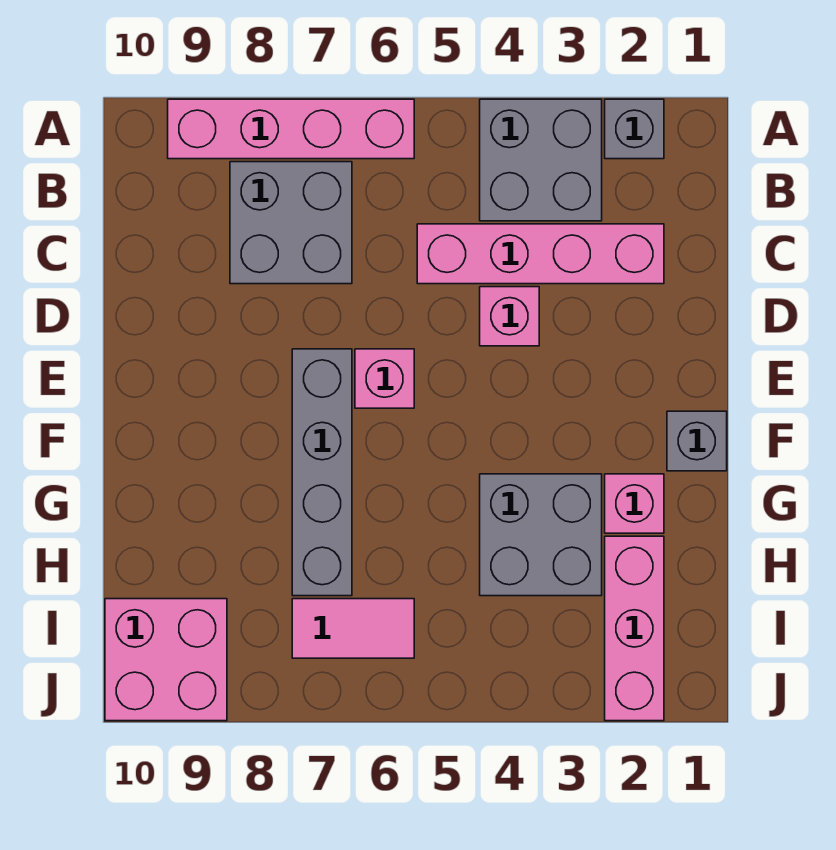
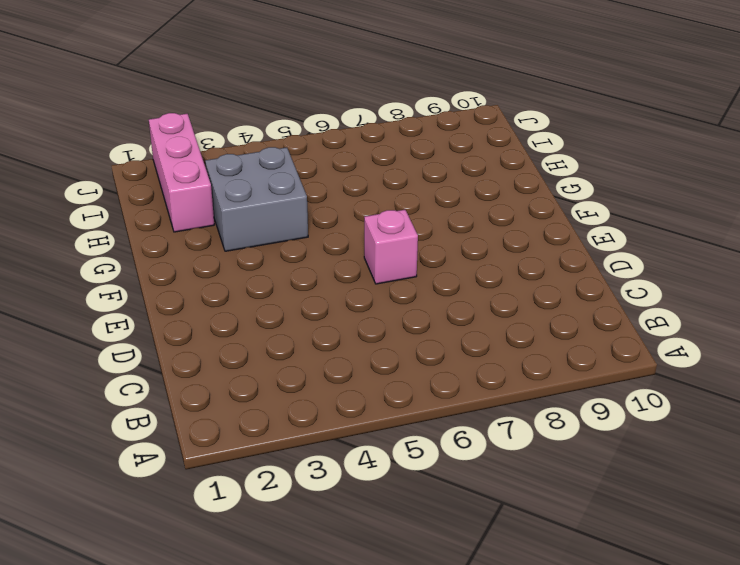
none -> grey brick A2 level 1
none -> grey brick A3:B4 level 1
none -> pink brick A6:A9 level 1

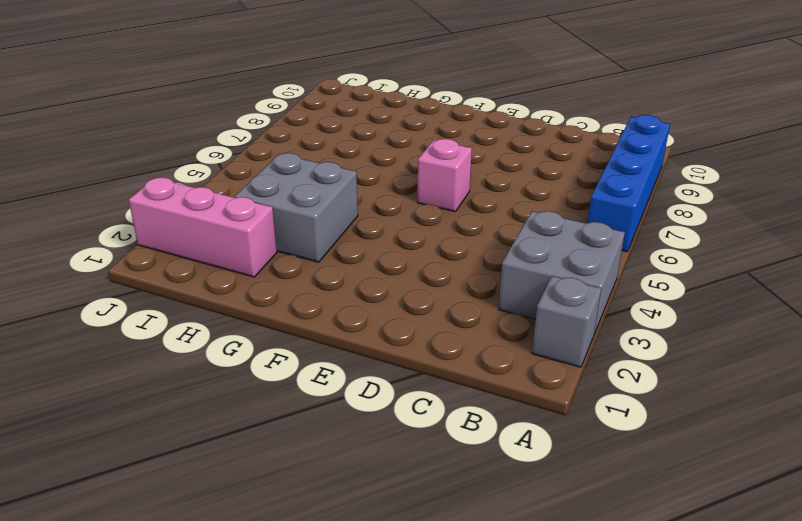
blue brick A6:A9 level 1 -> pink brick A6:A9 level 1
none -> grey brick B7:C8 level 1
none -> pink brick C2:C5 level 1
none -> pink brick D4 level 1

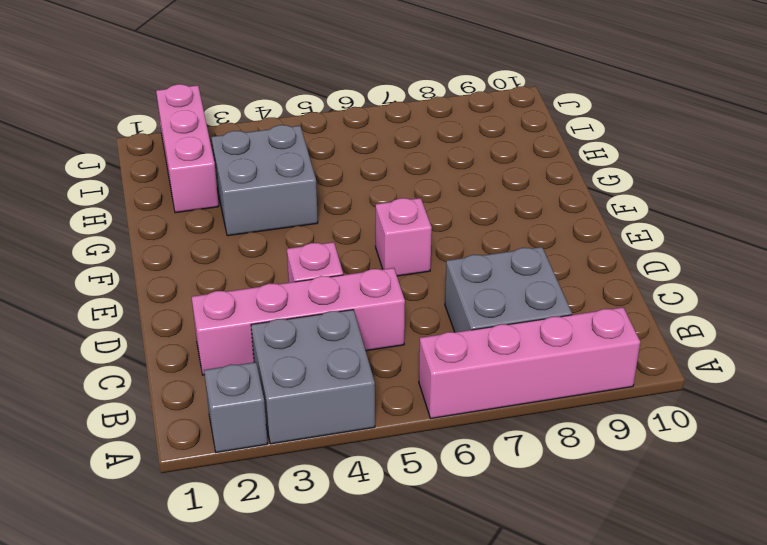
none -> grey brick E7:H7 level 1
none -> grey brick F1 level 1
none -> pink brick G2 level 1

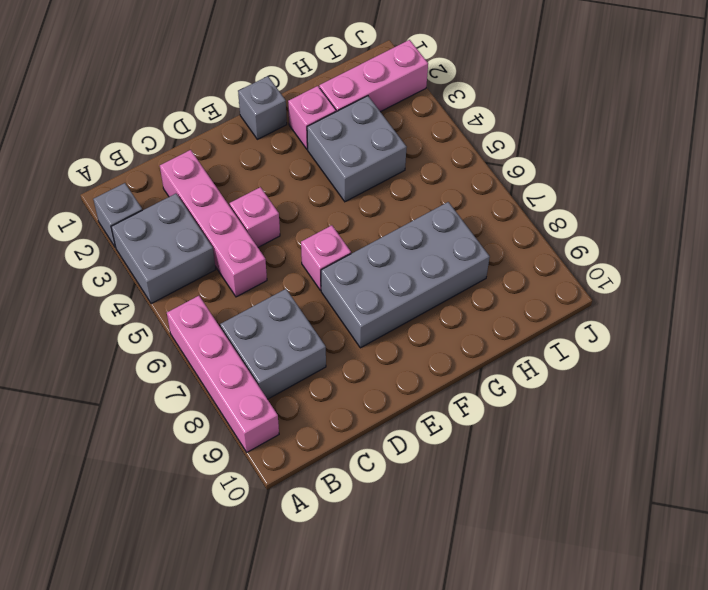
grey brick E7:H8 level 1 -> grey brick E7:H7 level 1
none -> pink tile I6:I7 level 1
none -> pink brick I9:J10 level 1

